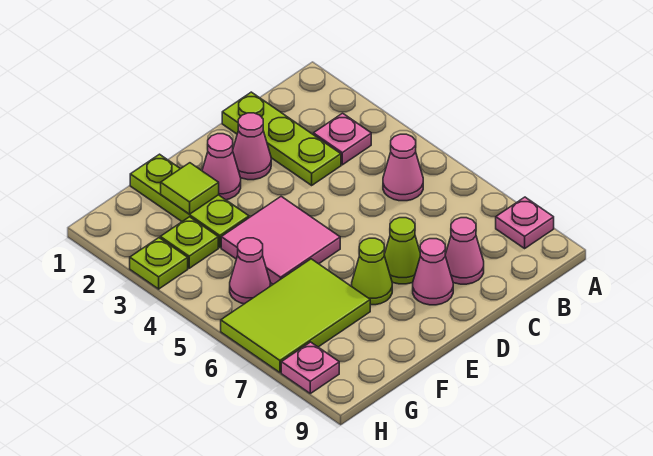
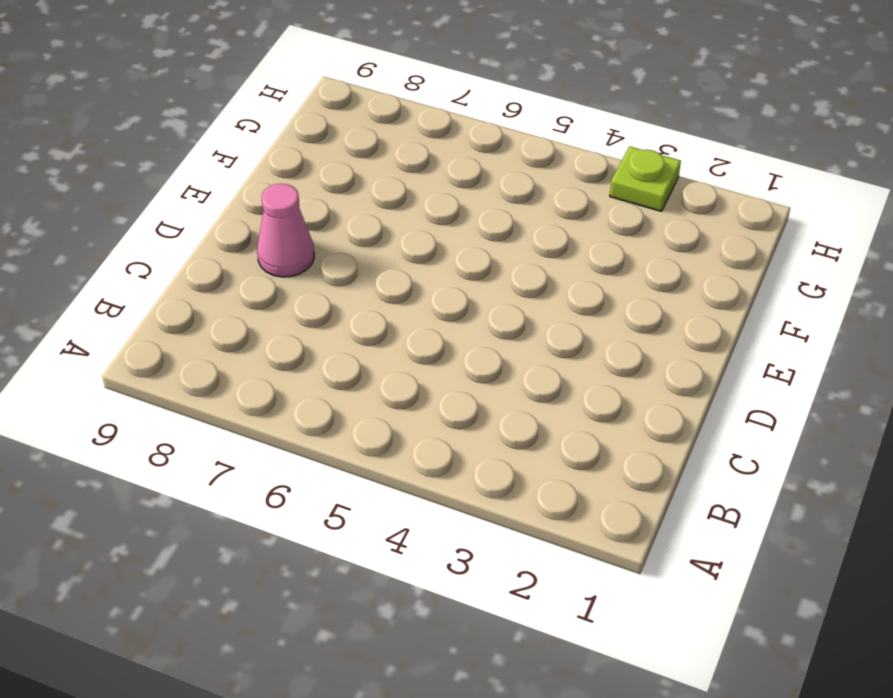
none -> pink plate A8 level 1
none -> pink plate B3 level 1
none -> pink cone B5 level 1

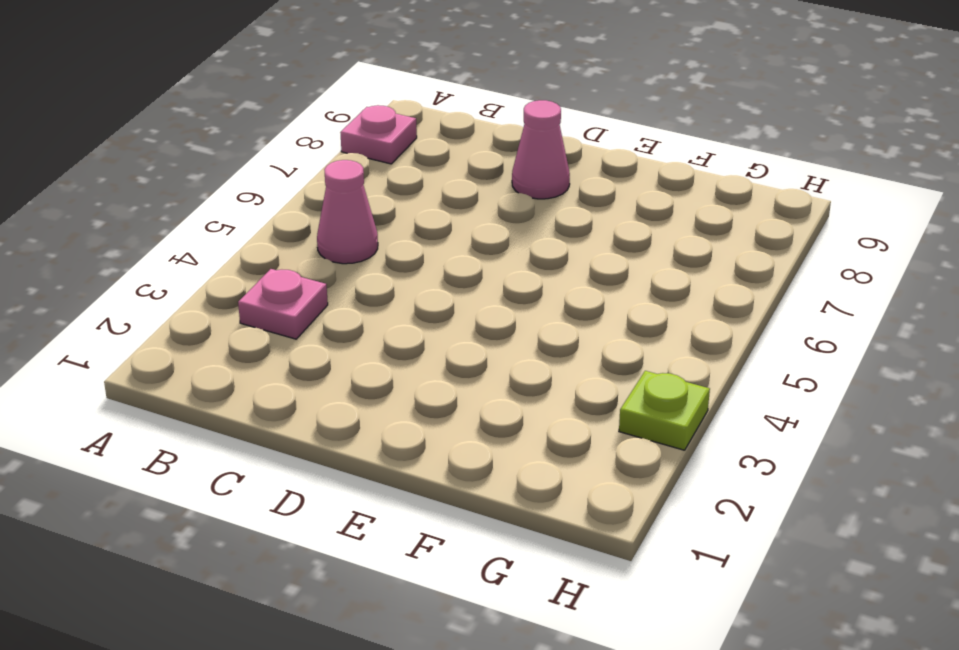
none -> lime plate C1:C3 level 1
none -> pink cone C8 level 1
none -> pink cone D2 level 1

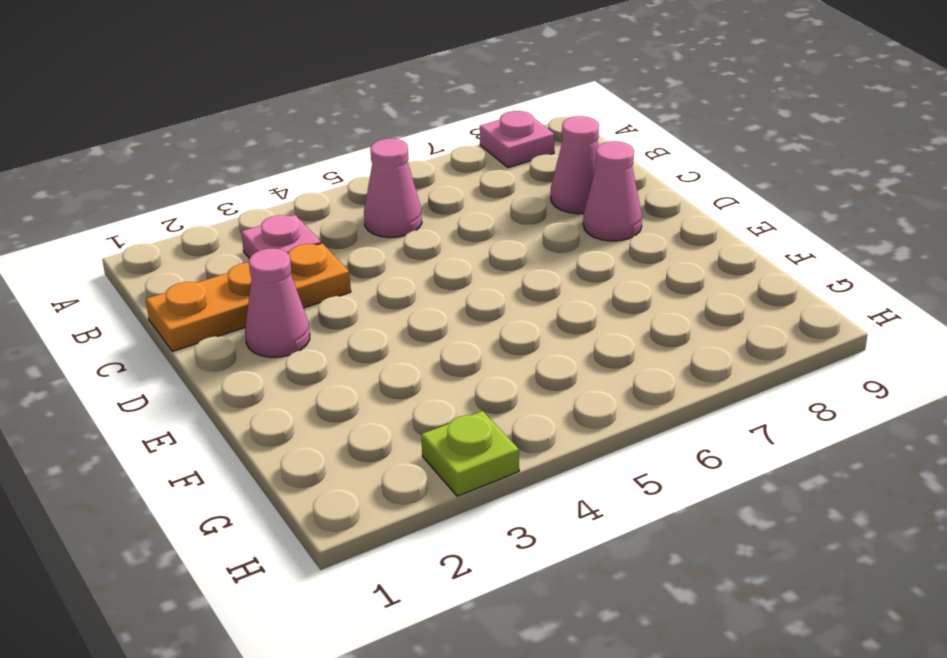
orange plate C1:C3 level 1 -> lime plate C1:C3 level 1
none -> lime cone D7 level 1
none -> pink cone E2 level 1
none -> pink tile E4:F5 level 1

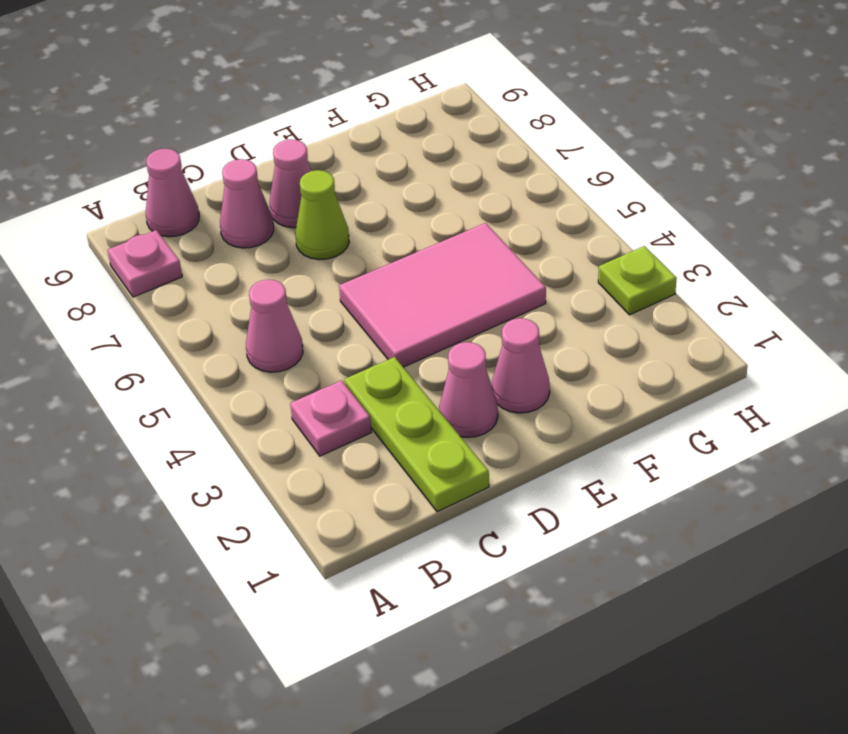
pink cone B9 level 1 -> pink cone G5 level 1
pink tile D4:F5 level 1 -> pink tile E4:F5 level 1
none -> lime cone E7 level 1
none -> lime plate F1:F3 level 1
none -> lime tile F6:H7 level 1

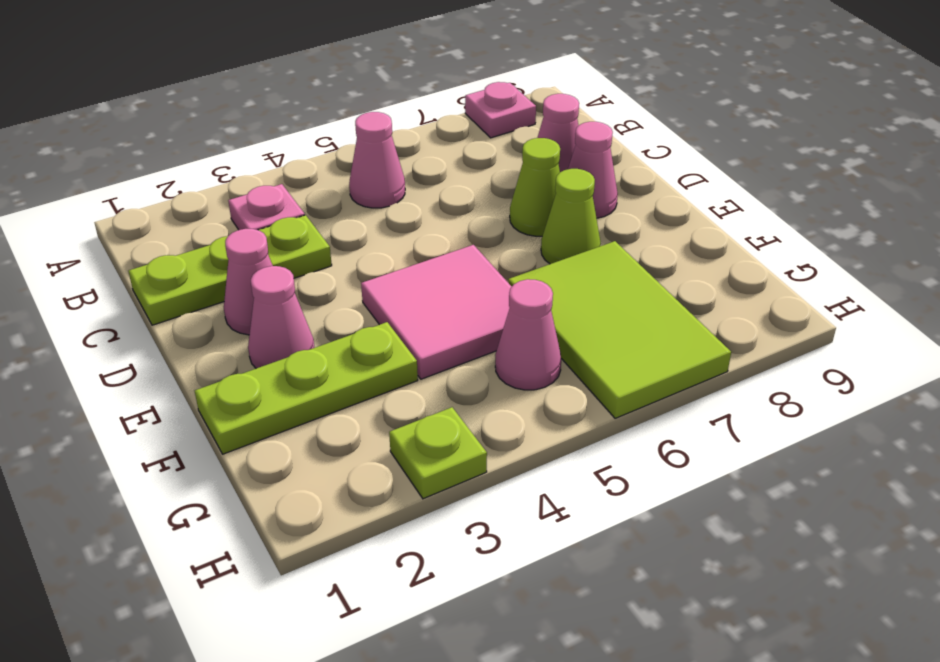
none -> lime plate G3 level 1
none -> pink plate H8 level 1
none -> lime tile F2 level 2

